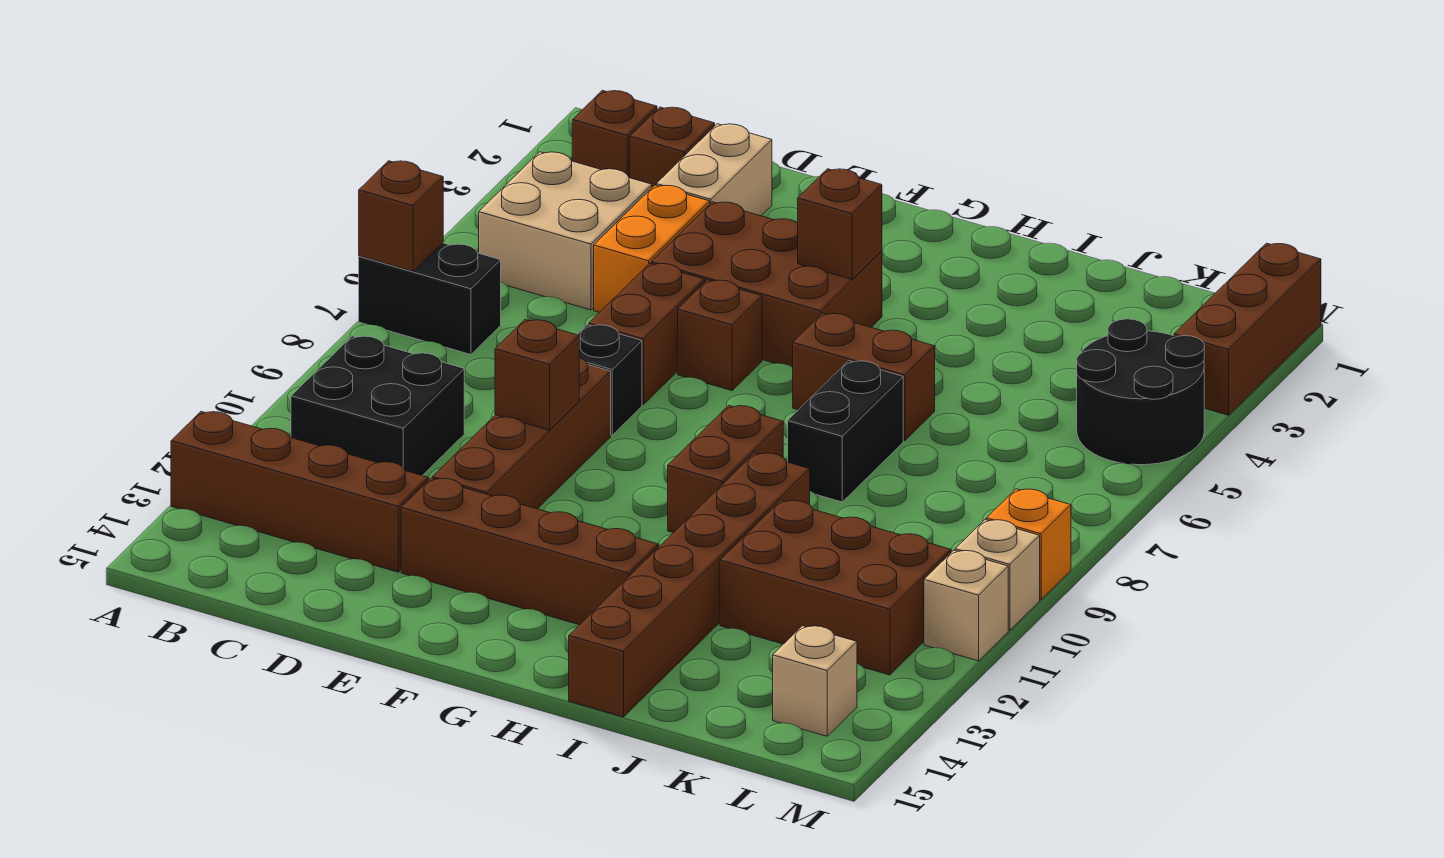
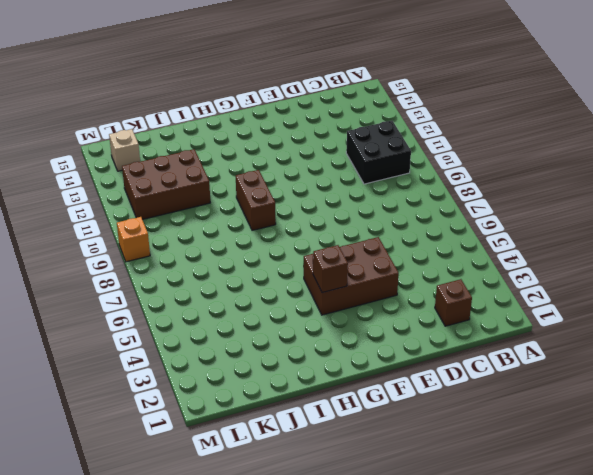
none -> black brick A7:B7 level 1
none -> brown brick A13:D13 level 1
none -> brown brick B2 level 1

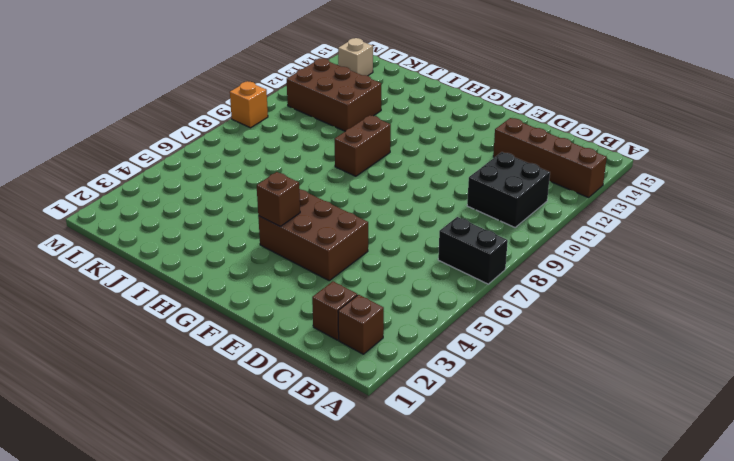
none -> tan brick B4:C5 level 1
none -> tan brick D2:D3 level 1
none -> orange brick D4:D5 level 1

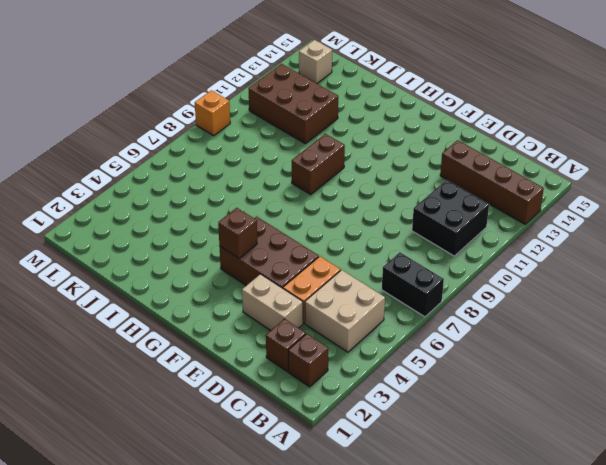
tan brick D3:E3 level 1 -> tan brick D2:D3 level 1
none -> brown brick E6:E7 level 1
none -> black brick E8 level 1
none -> brown brick E9:E12 level 1

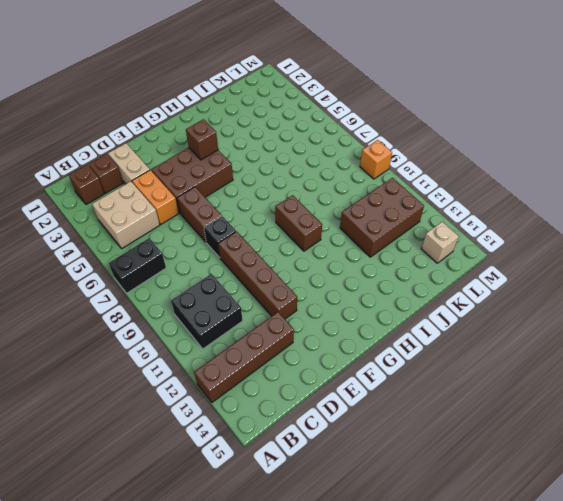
none -> brown brick E13:H13 level 1
none -> brown brick F6 level 1
none -> brown brick H6:I6 level 1

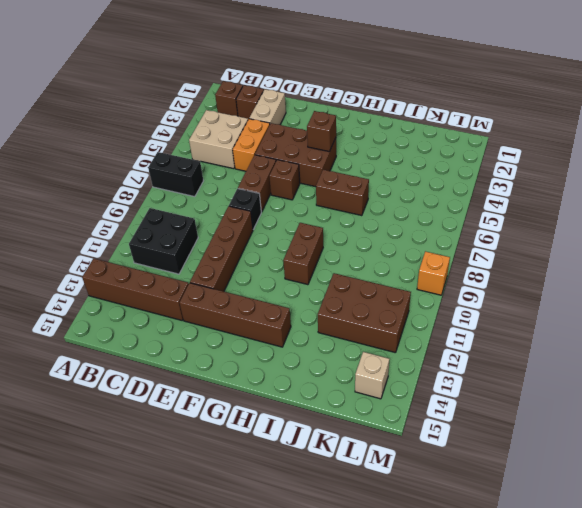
none -> black brick I7:I8 level 1
none -> brown brick I10:I15 level 1
none -> black round brick L4:M5 level 1

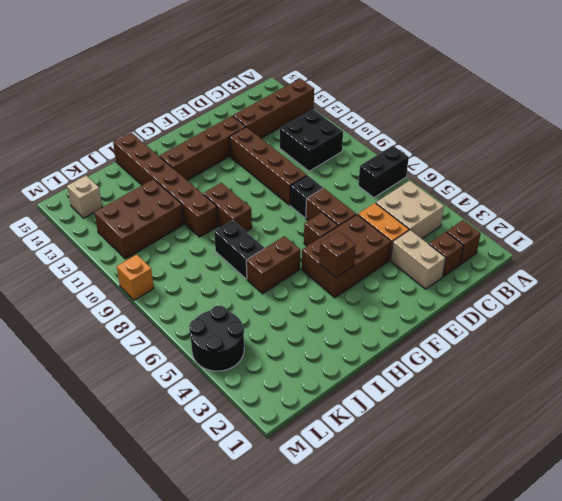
none -> brown brick M1:M3 level 1
none -> tan brick M10 level 1
none -> tan brick M11 level 1

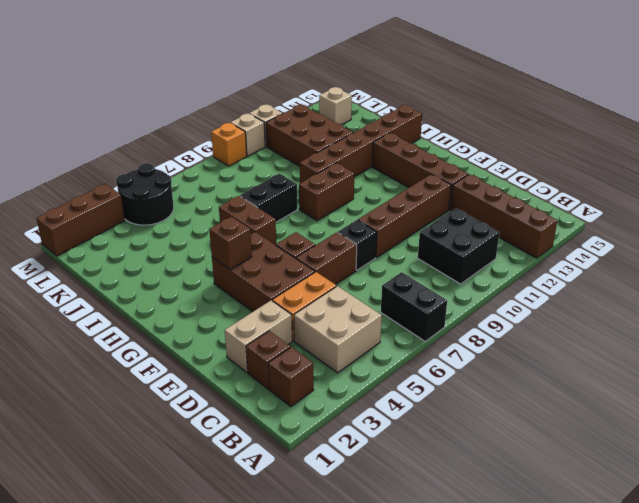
none -> brown brick A7 level 2
none -> brown brick E10 level 2

